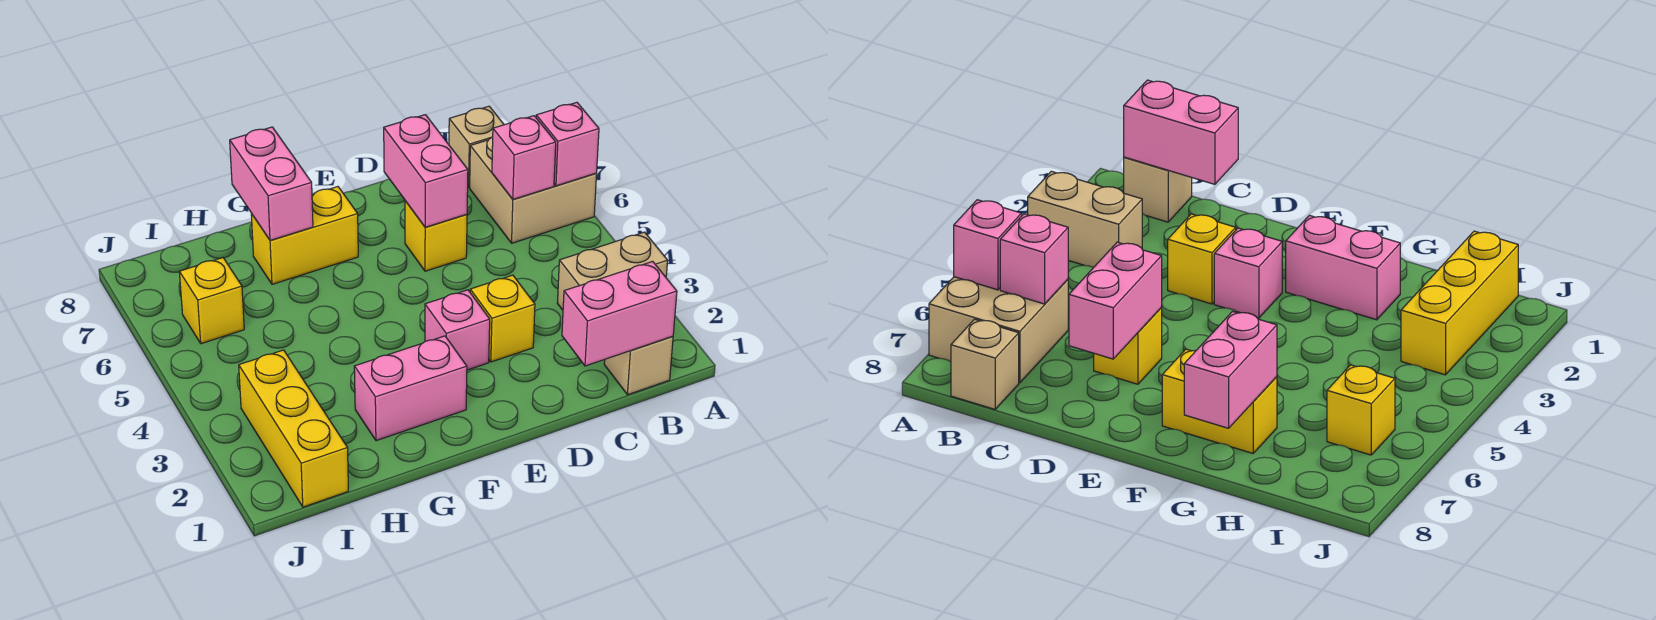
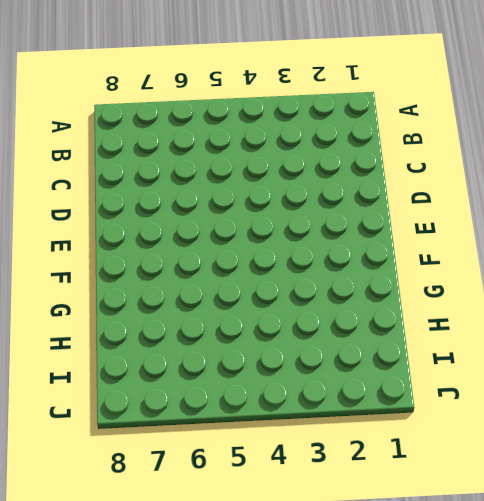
none -> tan brick A3:B3 level 1
none -> tan brick A6:B7 level 1
none -> tan brick B1 level 1

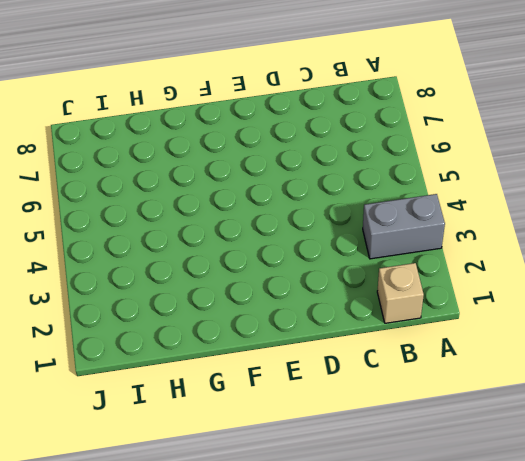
grey brick A3:B3 level 1 -> tan brick A3:B3 level 1
none -> tan brick A6:B7 level 1
none -> tan brick B8 level 1
none -> yellow brick D3 level 1

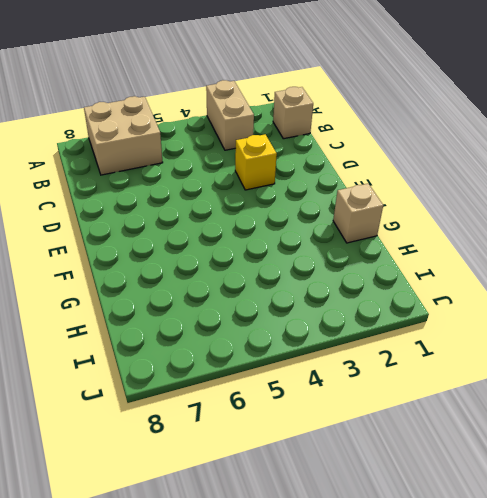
tan brick G1 level 1 -> tan brick B8 level 1
none -> yellow brick D6 level 1
none -> pink brick E3 level 1
none -> pink brick F2:G2 level 1

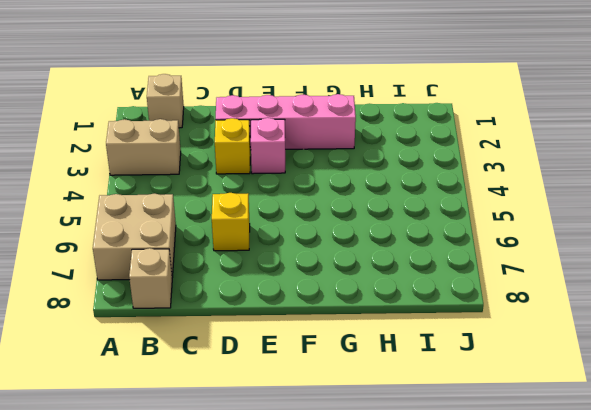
pink brick D2:G2 level 1 -> pink brick F2:G2 level 1
none -> yellow brick F7:G7 level 1
none -> yellow brick I1:I3 level 1
none -> yellow brick I6 level 1

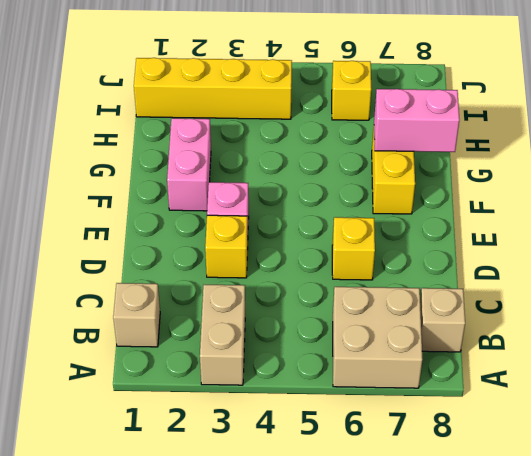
yellow brick I1:I4 level 1 -> yellow brick I1:I3 level 1
none -> pink brick A6 level 2
none -> pink brick B1:C1 level 2
none -> pink brick B6 level 2

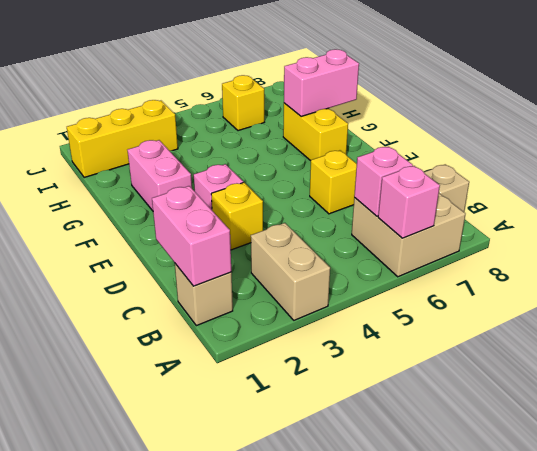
none -> pink brick D6:D7 level 2

